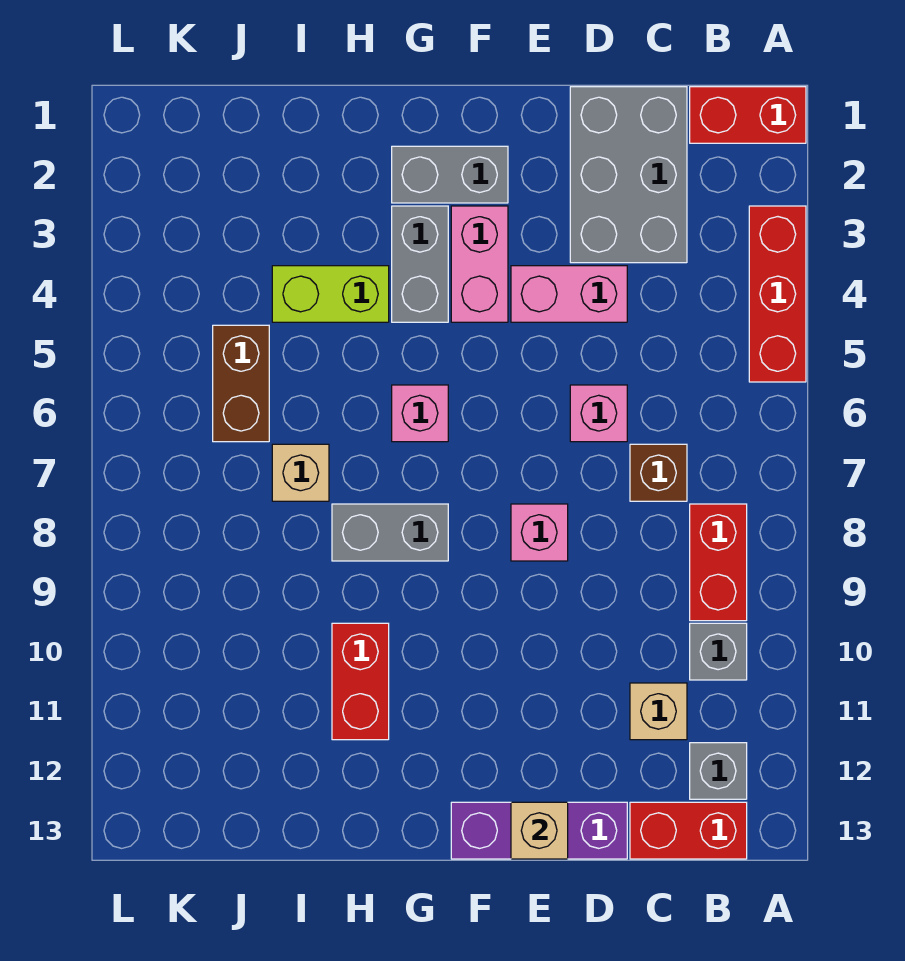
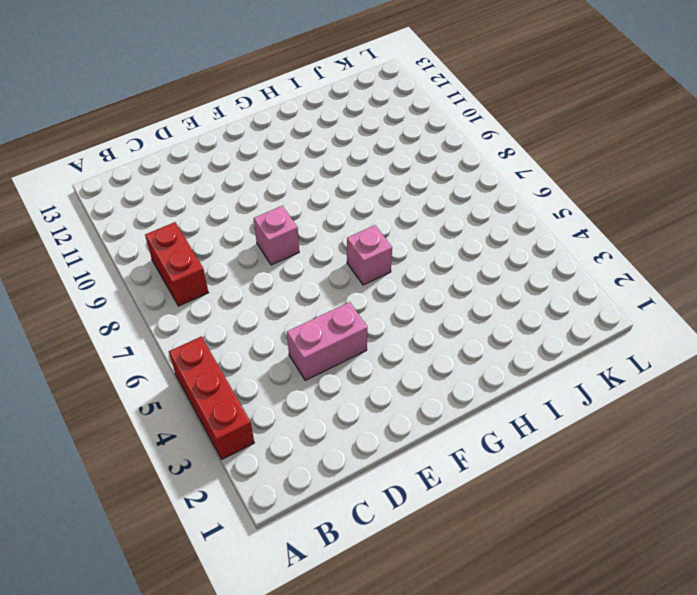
none -> red brick A1:B1 level 1
none -> grey brick B10 level 1
none -> grey brick B12 level 1

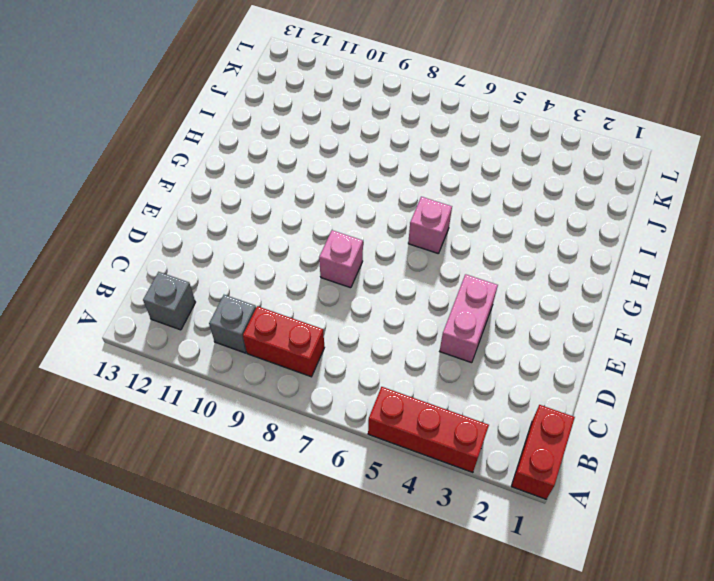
none -> red brick B13:C13 level 1
none -> grey brick C1:D3 level 1
none -> brown brick C7 level 1

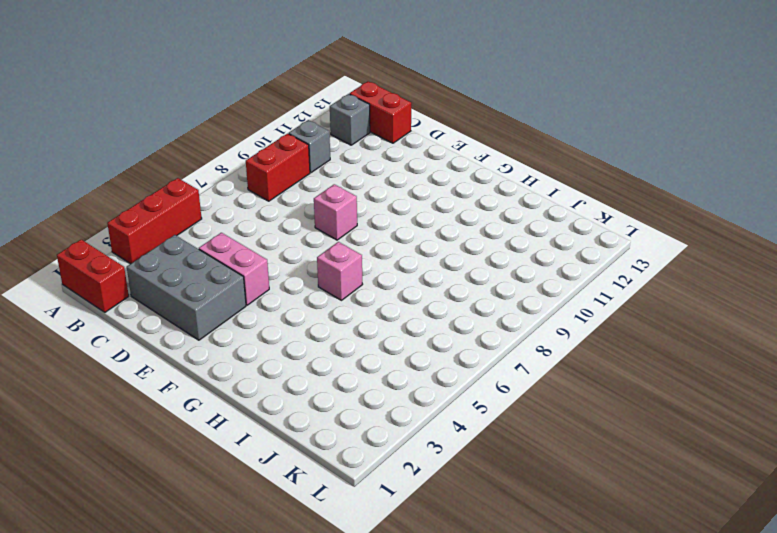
grey brick C2:E3 level 1 -> grey brick C1:D3 level 1
none -> brown brick C7 level 1
none -> tan brick C11 level 1
none -> pink brick D6 level 1

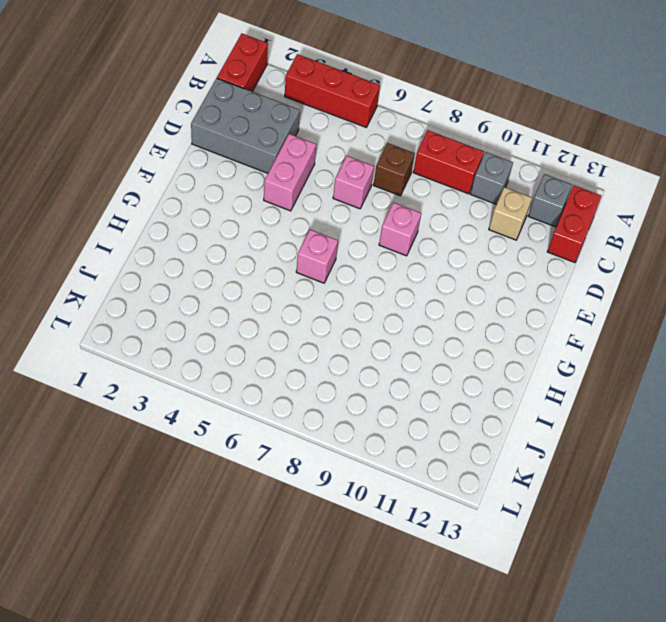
none -> purple brick D13:F13 level 1
none -> grey brick F2:G2 level 1
none -> pink brick F3:F4 level 1

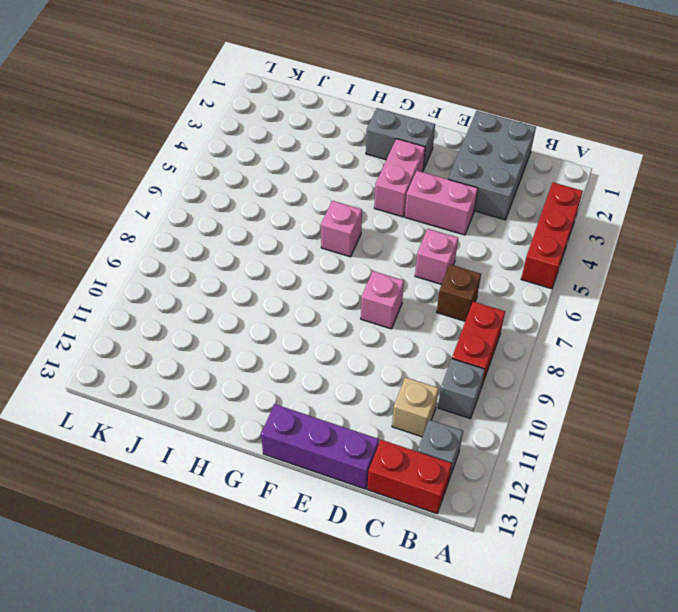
none -> red brick A1:B1 level 1
none -> grey brick G3:G4 level 1
none -> grey brick G8:H8 level 1

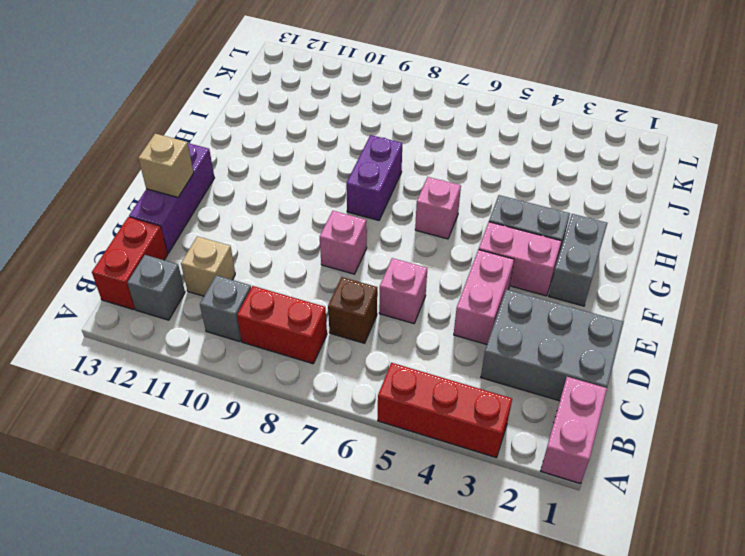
pink brick A1:B1 level 1 -> red brick A1:B1 level 1
purple brick G8:H8 level 1 -> grey brick G8:H8 level 1
none -> lime brick H4:I4 level 1
none -> red brick H10:H11 level 1
none -> tan brick I7 level 1

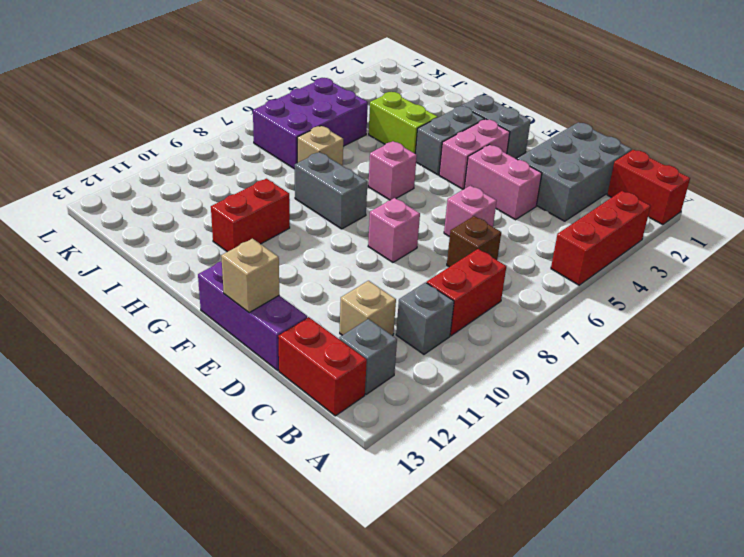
purple brick J5:K7 level 1 -> brown brick J5:J6 level 1

